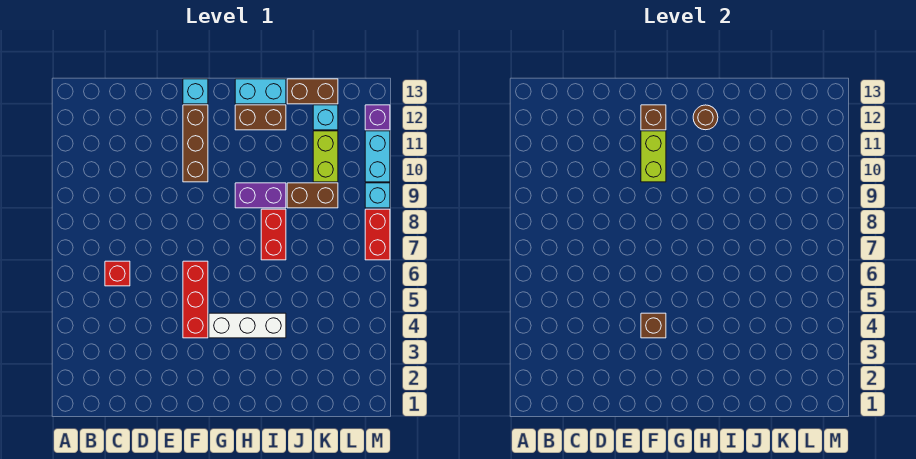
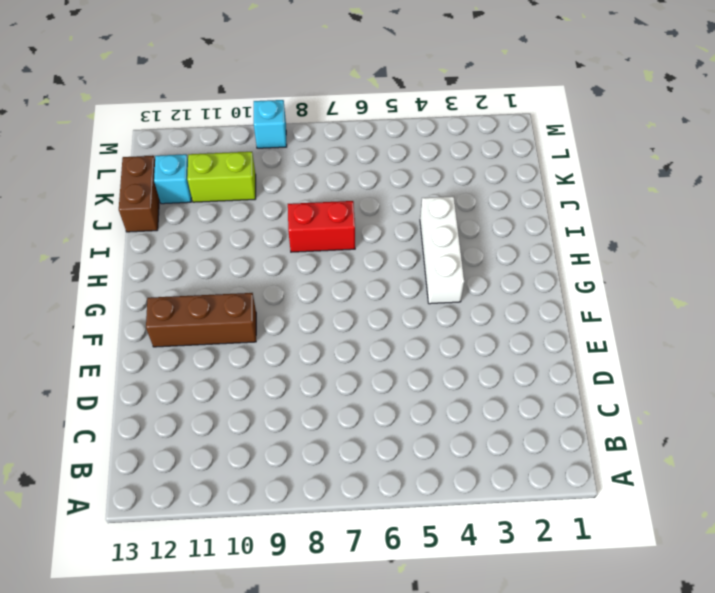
none -> red brick C6 level 1
none -> red brick F4:F6 level 1
none -> cyan brick F13 level 1

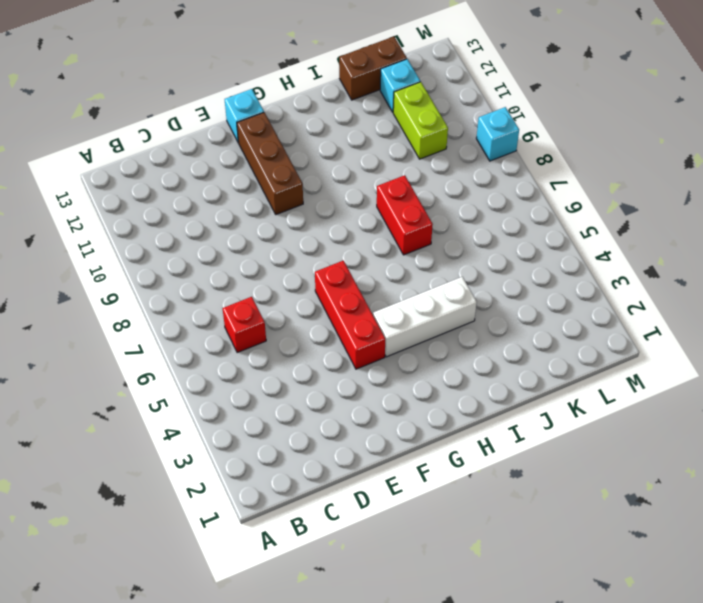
none -> purple brick H9:I9 level 1
none -> brown brick H12:I12 level 1
none -> cyan brick H13:I13 level 1

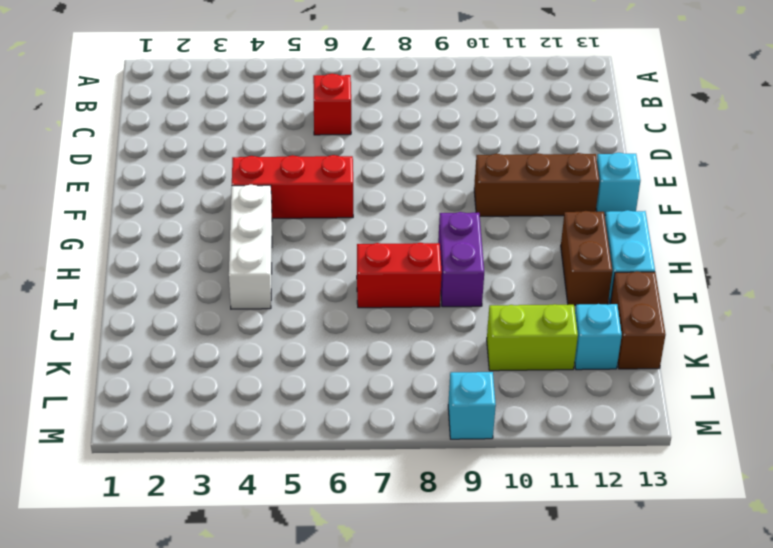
none -> brown brick J9:K9 level 1
none -> red brick M7:M8 level 1
none -> cyan brick M10:M11 level 1

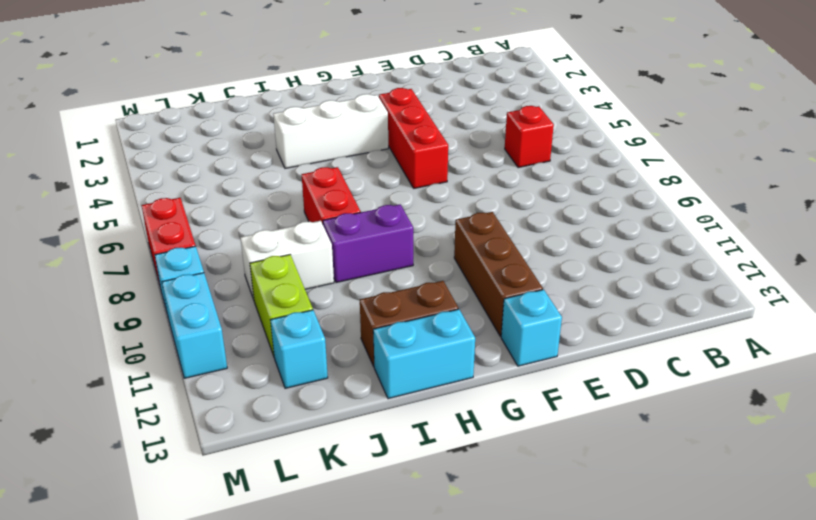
white brick J9:K9 level 1 -> brown brick J9:K9 level 1
none -> brown brick J13:K13 level 1
none -> purple brick M12 level 1
none -> brown brick F4 level 2

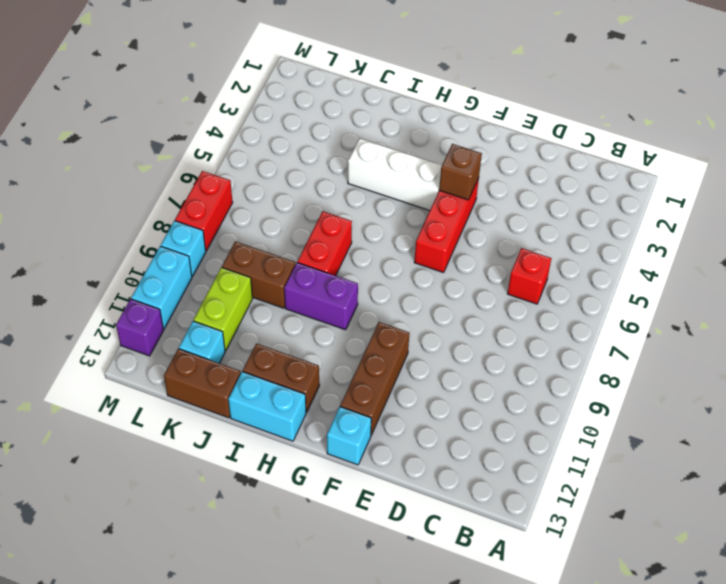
none -> lime brick F10:F11 level 2
none -> brown brick F12 level 2
none -> brown round brick H12 level 2

